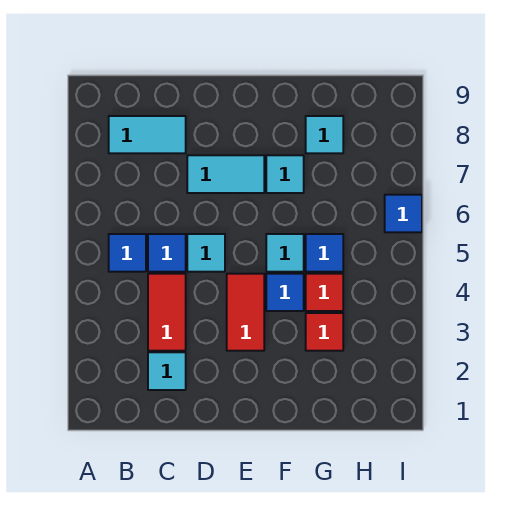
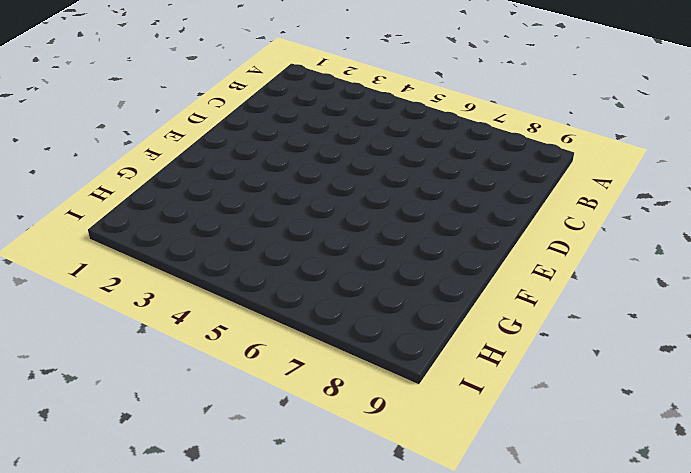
none -> blue tile B5 level 1
none -> cyan tile B8:C8 level 1
none -> cyan tile C2 level 1

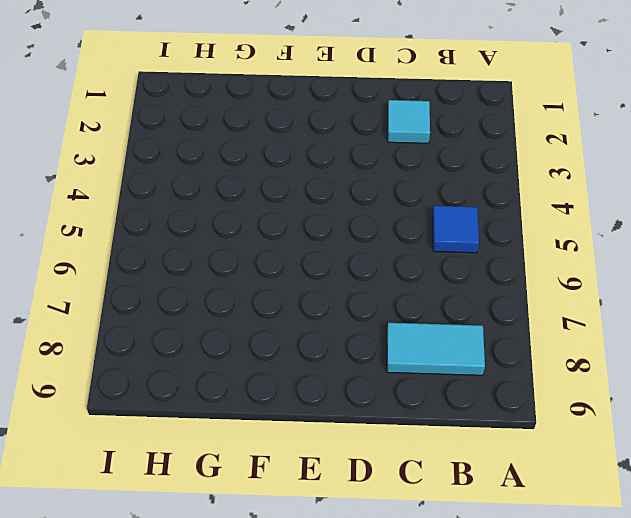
none -> red tile C3:C4 level 1
none -> blue tile C5 level 1
none -> cyan tile D5 level 1

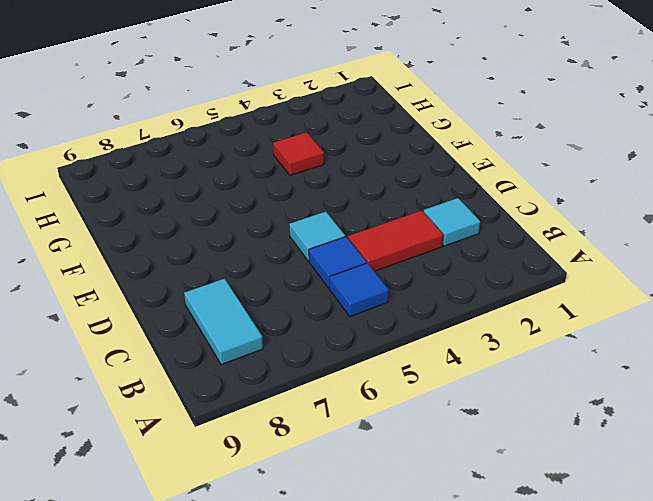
none -> cyan tile D7:E7 level 1
none -> red tile E3:E4 level 1
none -> blue tile F4 level 1

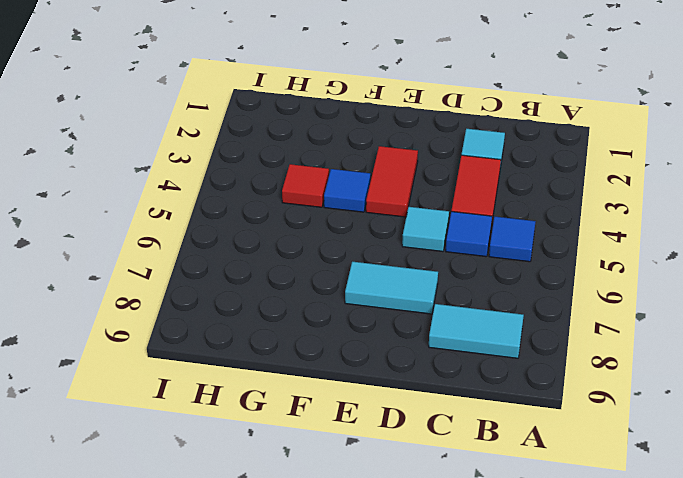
none -> cyan tile F5 level 1
none -> cyan tile F7 level 1
none -> red tile G3 level 1

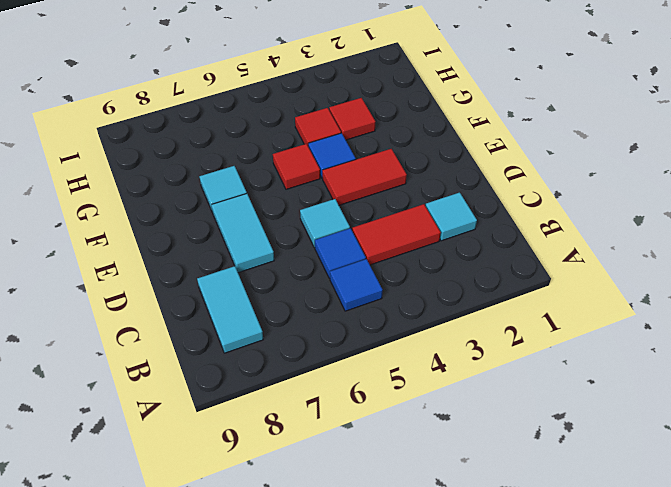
red tile F5 level 1 -> cyan tile F5 level 1
none -> blue tile G5 level 1
none -> cyan tile G8 level 1
none -> blue tile I6 level 1

